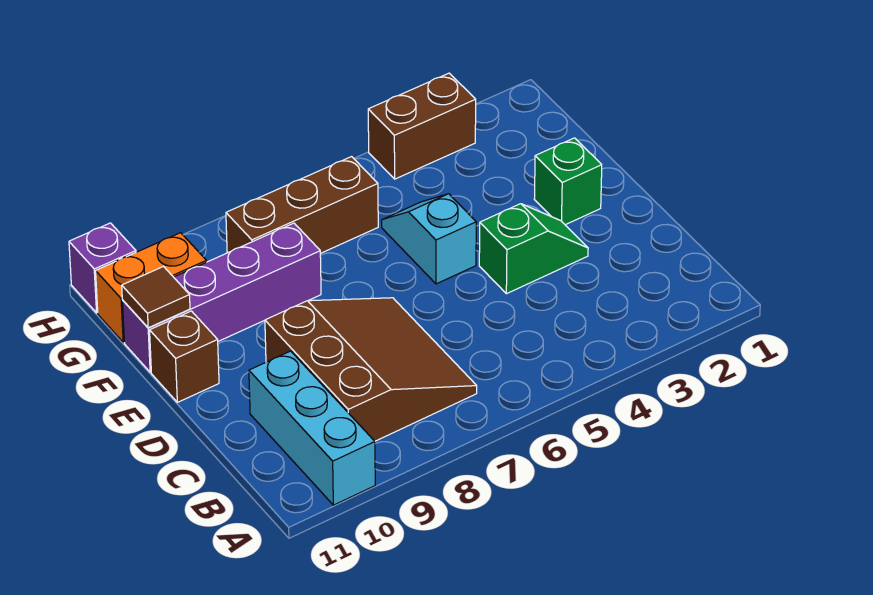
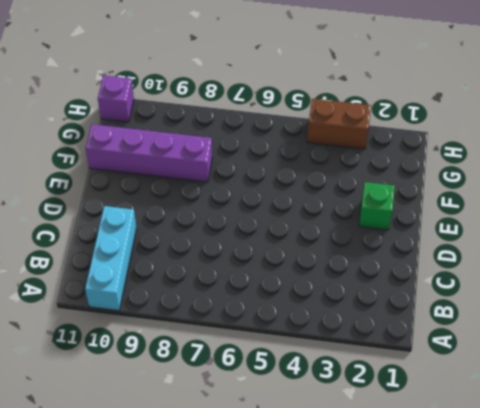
none -> brown slope B7:D9 level 1 top 9
none -> green slope D3:D4 level 1 top 4
none -> cyan slope E5:F5 level 1 top E

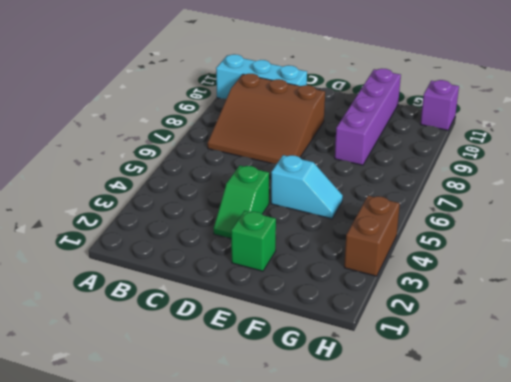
none -> brown brick E11 level 1
none -> brown brick G6:G8 level 1
none -> orange brick G10:G11 level 1

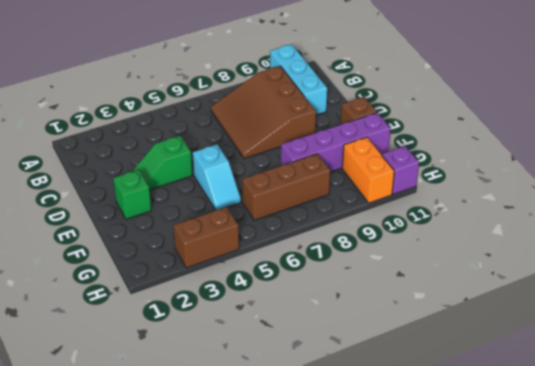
orange brick G10:H10 level 1 -> orange brick G10:G11 level 1
none -> brown tile F11 level 2

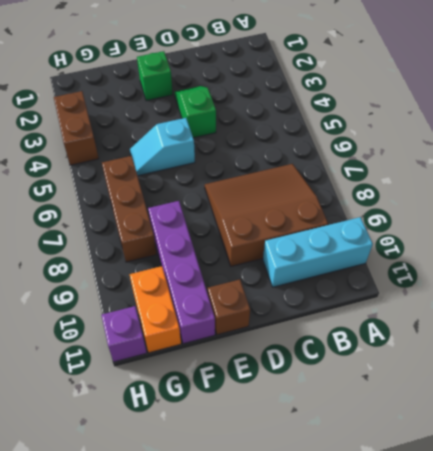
none -> brown tile F11 level 2

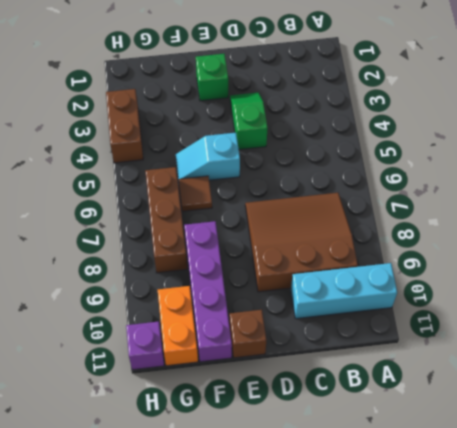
brown tile F6 level 1 -> brown tile F11 level 2

